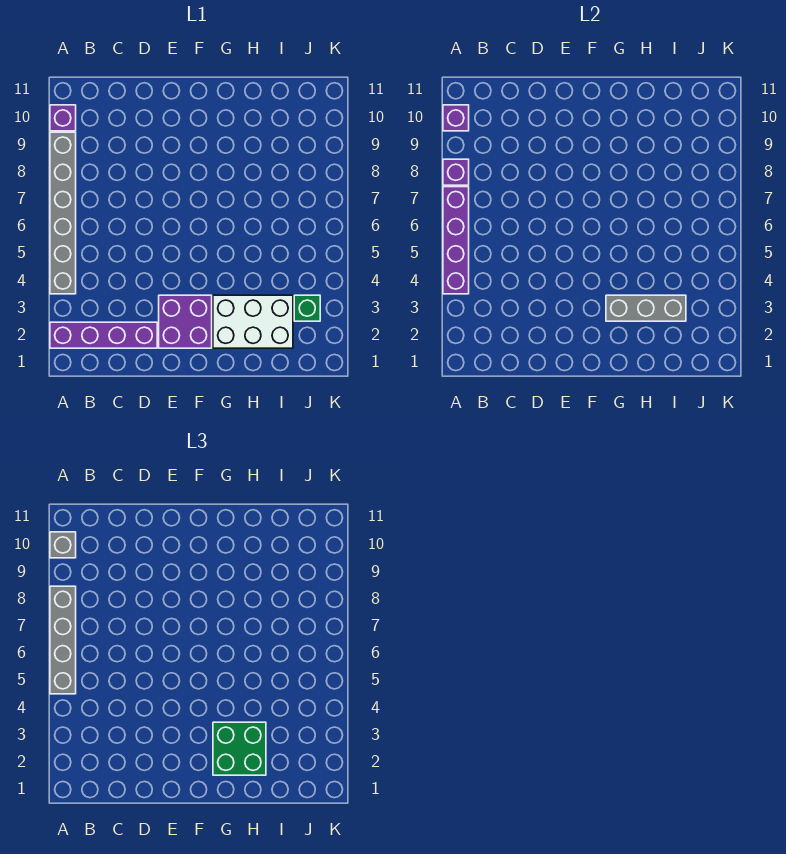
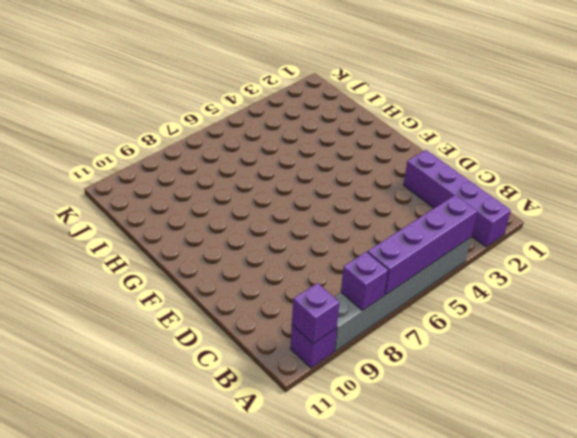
none -> purple brick E2:F3 level 1
none -> white brick G2:I3 level 1
none -> green brick J3 level 1

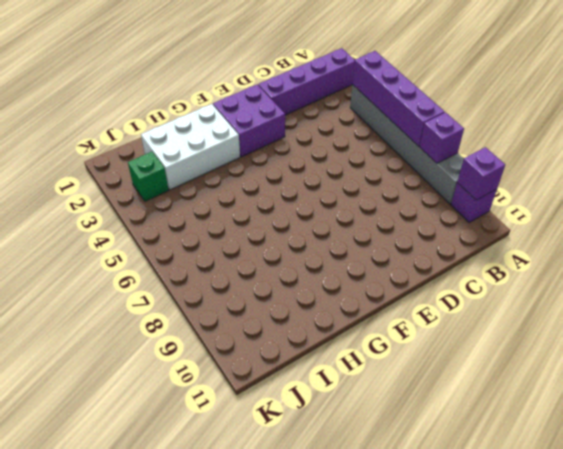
none -> grey brick G3:I3 level 2
none -> grey brick A5:A8 level 3
none -> grey brick A10 level 3

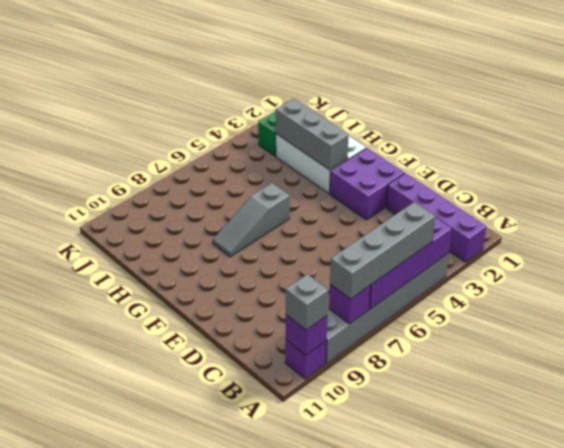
grey slope G6:G8 level 1 top 6 -> none
none -> green brick G2:H3 level 3

